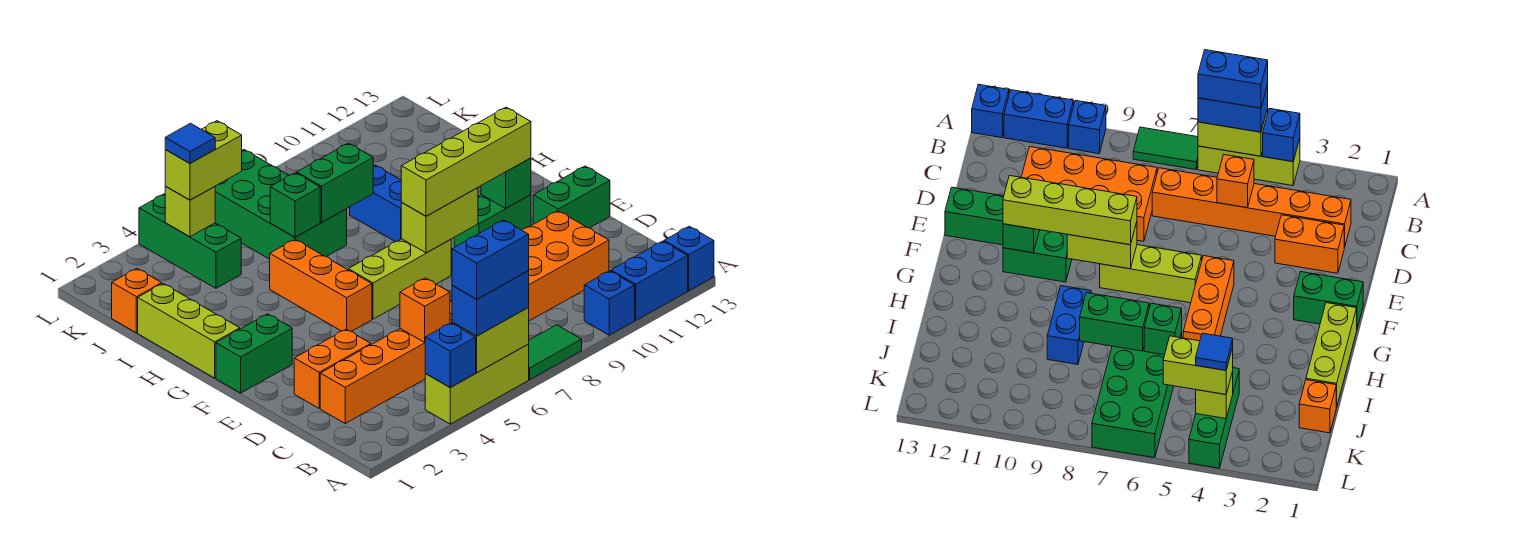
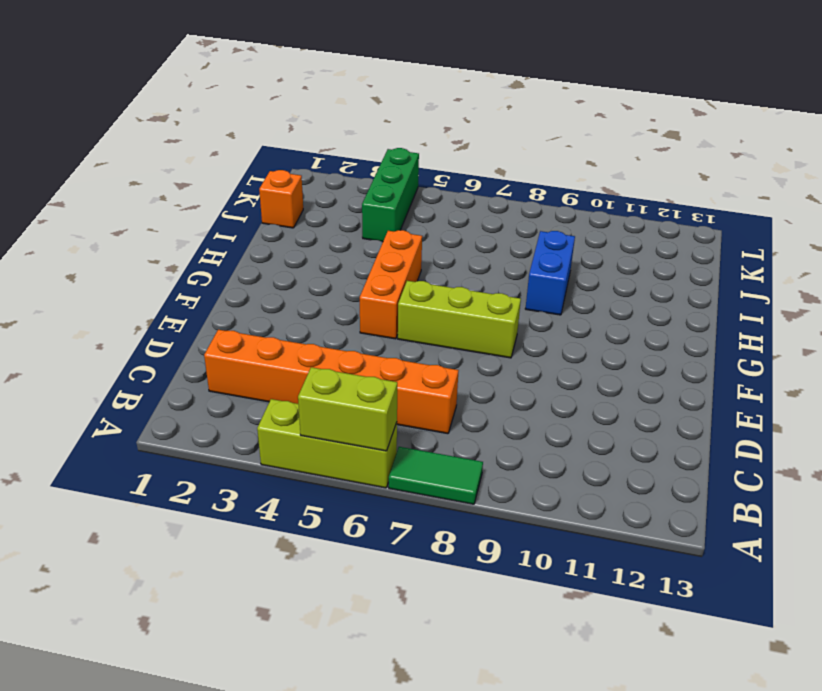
none -> blue brick A10 level 1
none -> blue brick A11:A12 level 1
none -> blue brick A13 level 1
none -> orange brick C8:D11 level 1

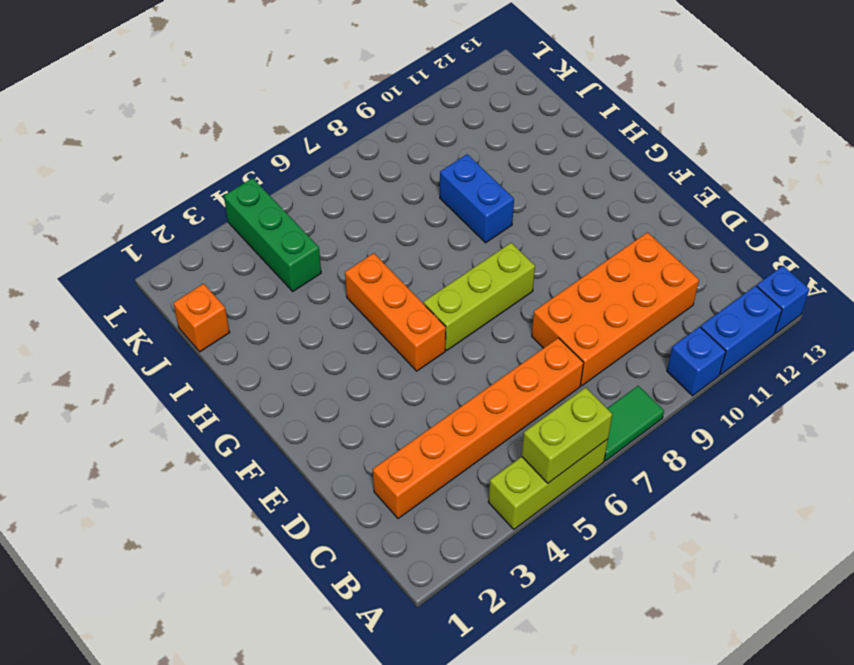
none -> orange brick D2:D3 level 1
none -> green brick E12:E13 level 1
none -> green brick F1:F2 level 1
none -> green brick F10:F11 level 1

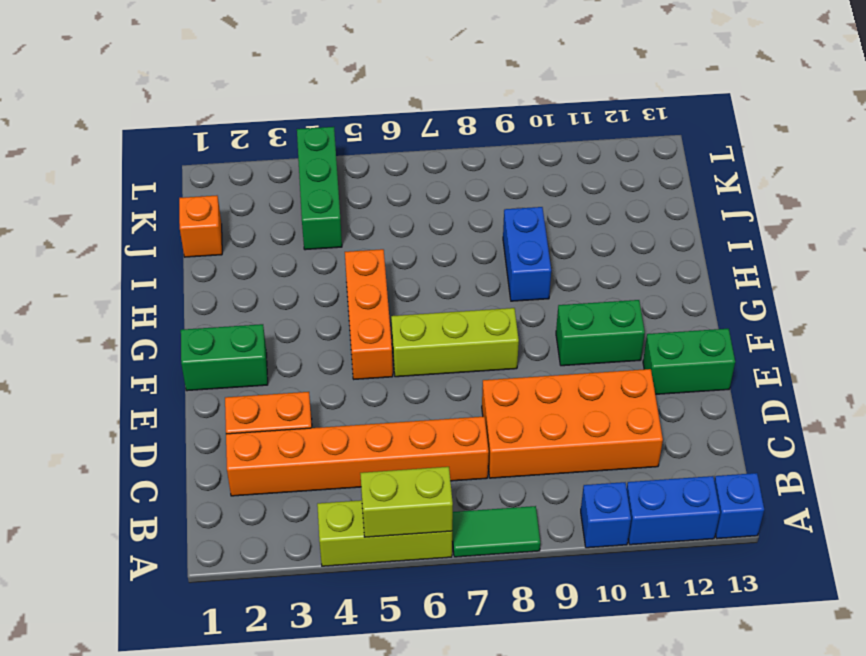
none -> lime brick G1:I1 level 1
none -> green brick I6:L7 level 1
none -> blue brick A4 level 2
none -> orange brick C5 level 2

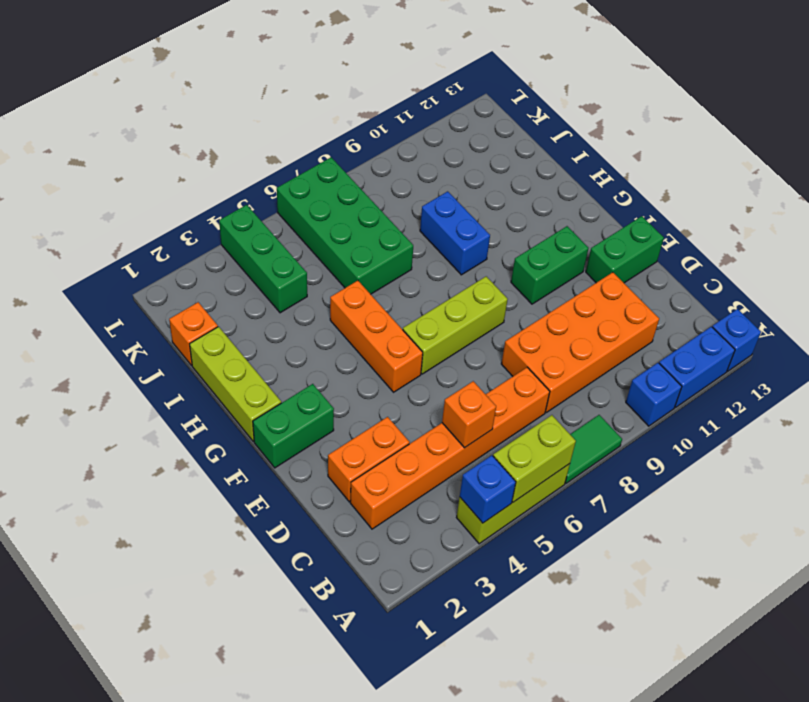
none -> lime brick F8:F9 level 2
none -> green brick F11 level 2
none -> green brick I6 level 2
none -> green brick I7:I8 level 2

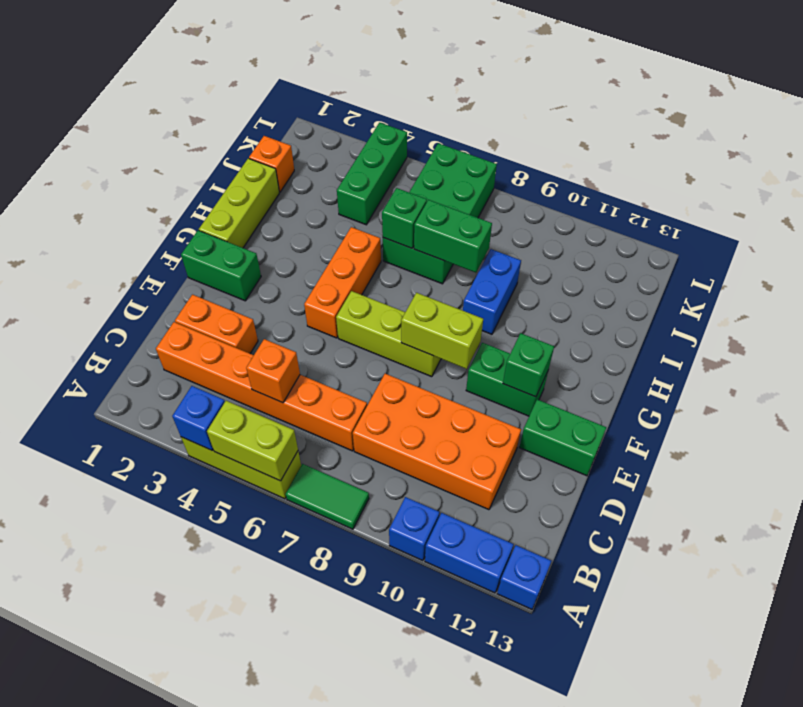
none -> lime brick K4 level 2
none -> blue brick A5:A6 level 3
none -> lime brick F8:F11 level 3
none -> lime brick K4:K5 level 3

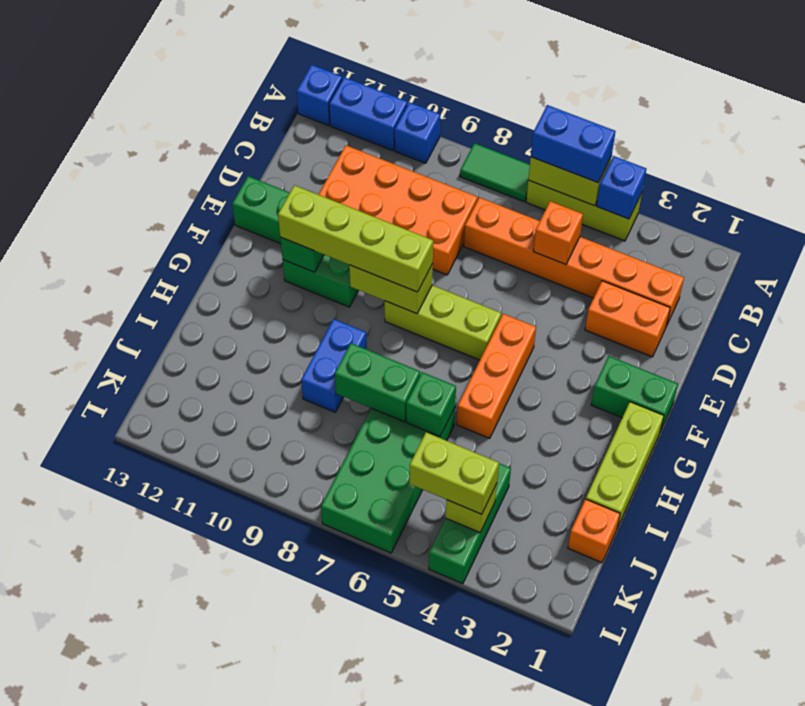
none -> blue brick A5:A6 level 4
none -> blue tile K4 level 4

